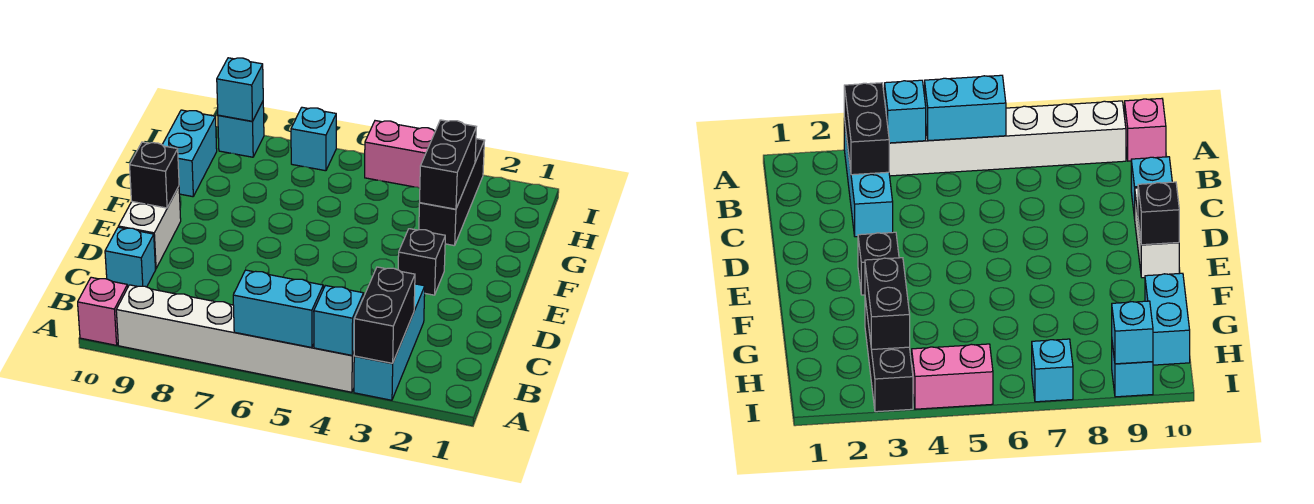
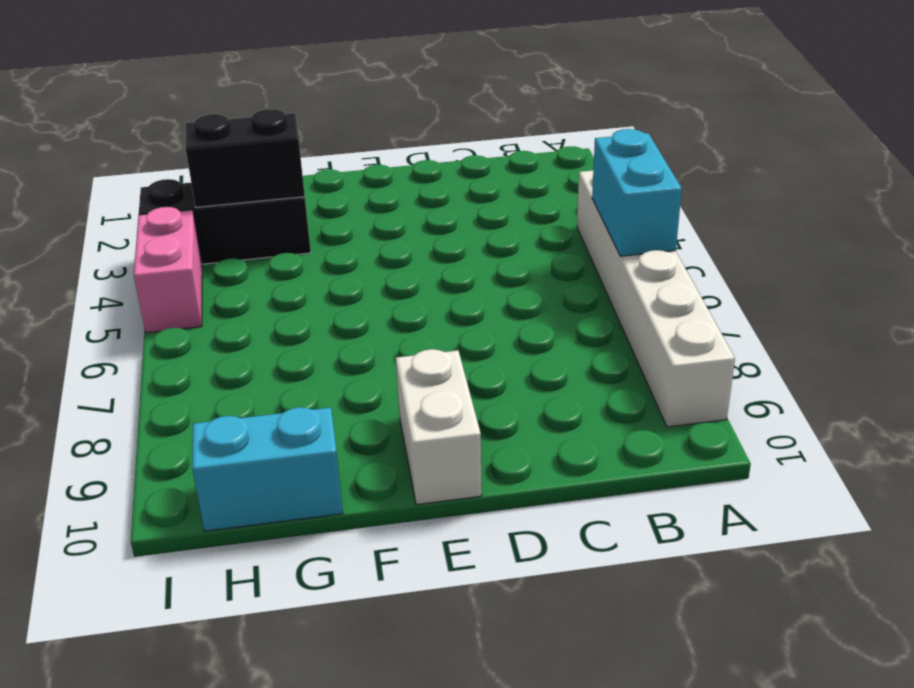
white brick E9:E10 level 1 -> white brick D10:E10 level 1
none -> cyan brick A3:C3 level 1
none -> pink brick A10 level 1
none -> cyan brick C10 level 1

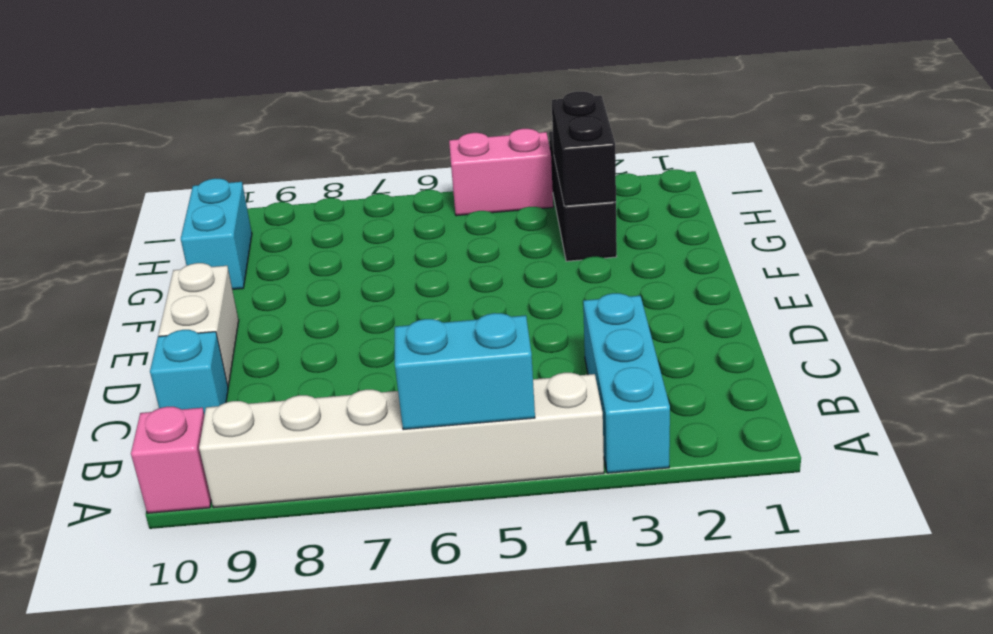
none -> black brick E3 level 1
none -> cyan brick I7 level 1
none -> cyan brick I9 level 1

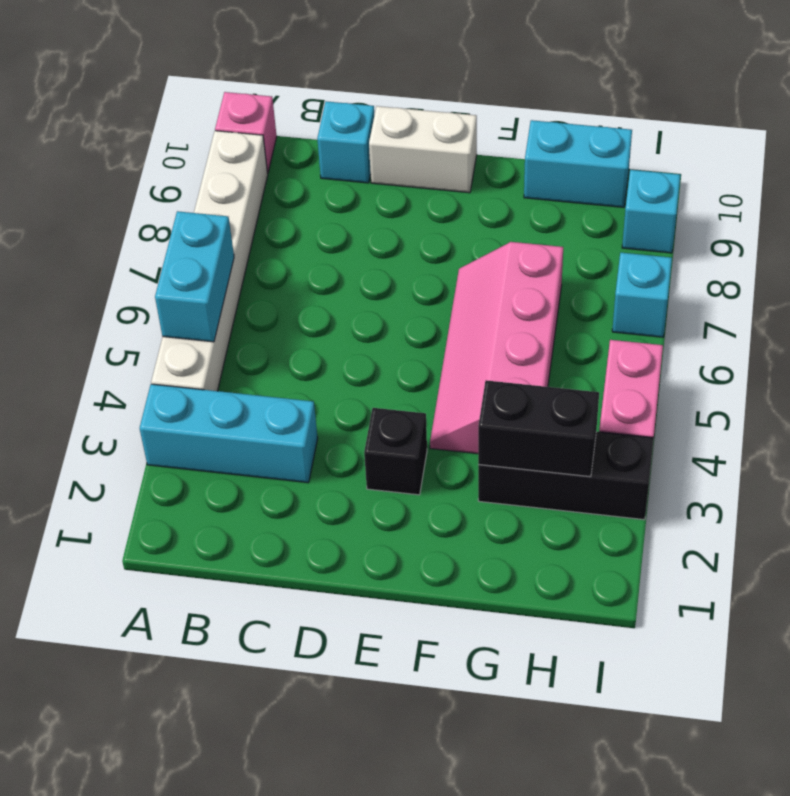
pink slope F4:G7 level 1 top G -> none
none -> black brick A3:B3 level 2
none -> cyan brick A4 level 2
none -> black brick E10 level 2

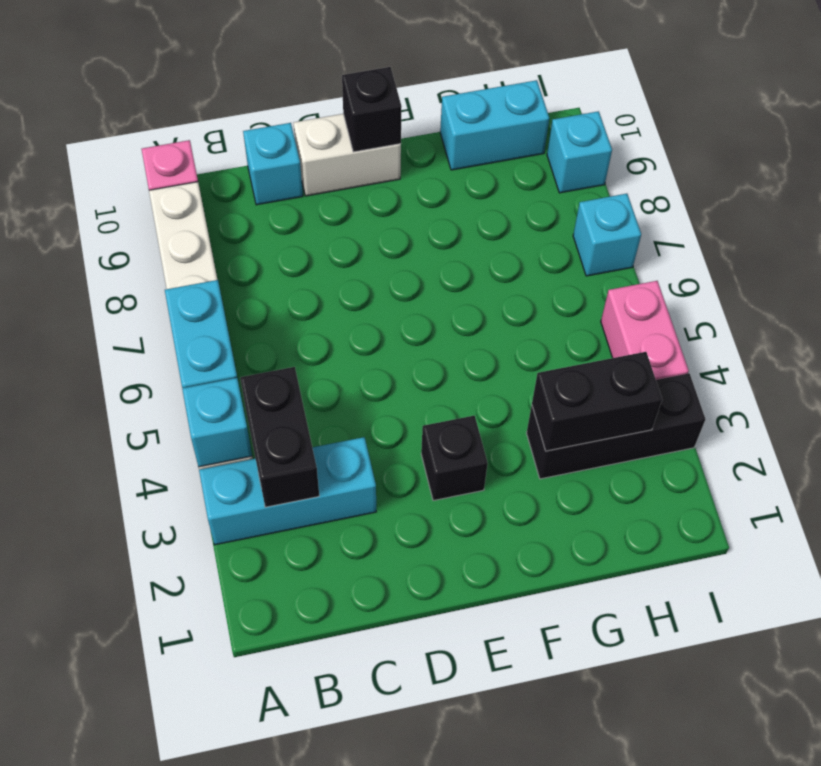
black brick B3:B4 level 2 -> black brick A3:B3 level 2
none -> cyan brick I9 level 2

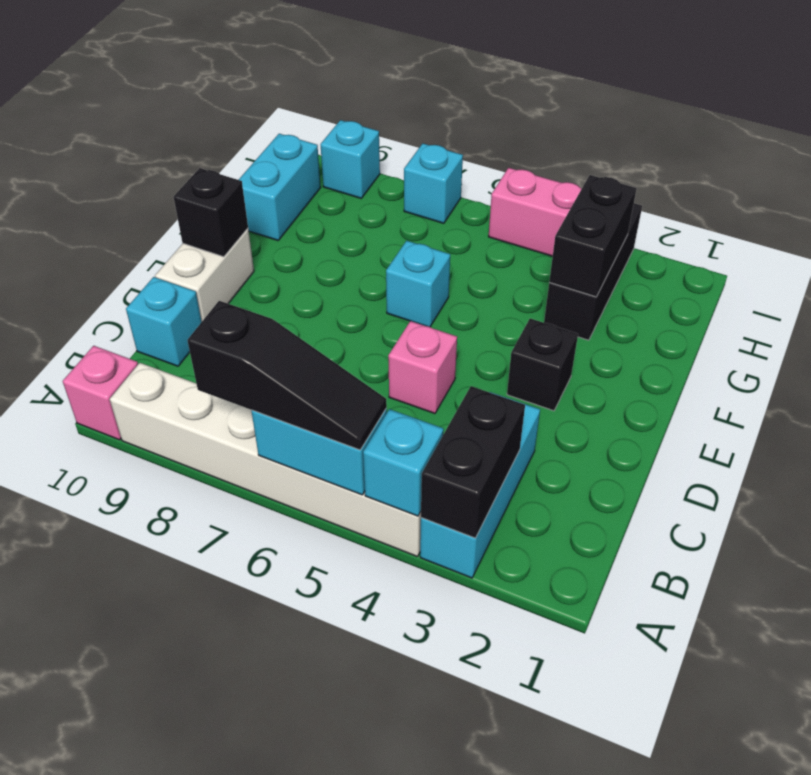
black slope A5:A7 level 3 top 7 -> none
pink brick D5 level 1 -> none
cyan brick F6 level 1 -> cyan brick I9 level 2

